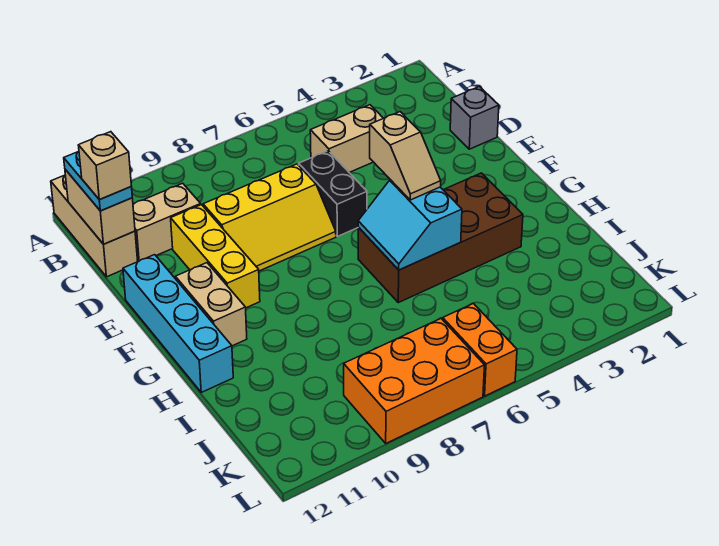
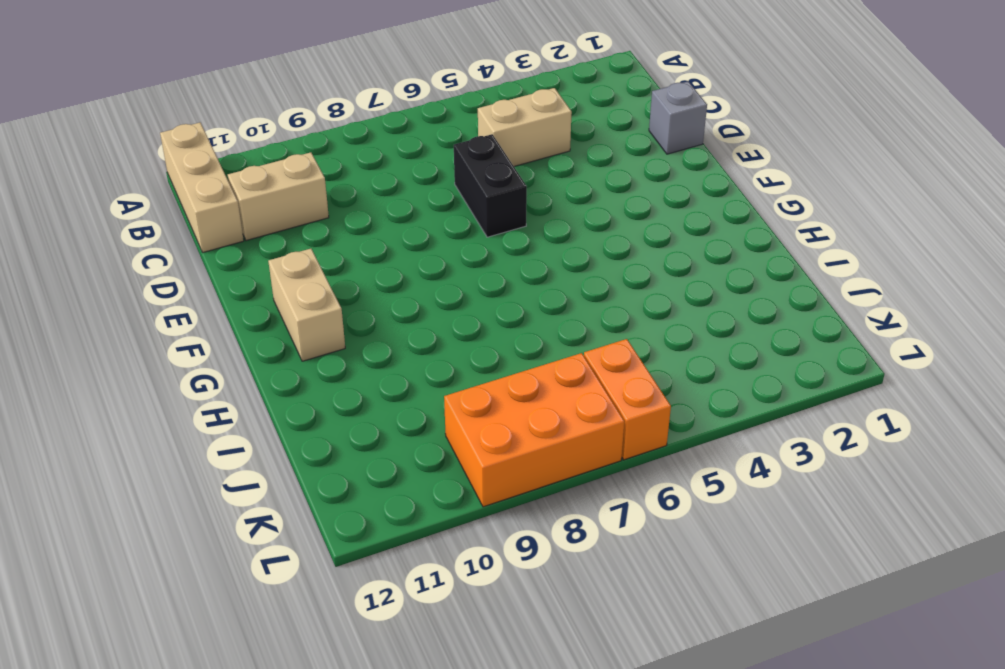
none -> yellow slope D7:E9 level 1 top D
none -> yellow brick D10:F10 level 1
none -> cyan brick E12:H12 level 1

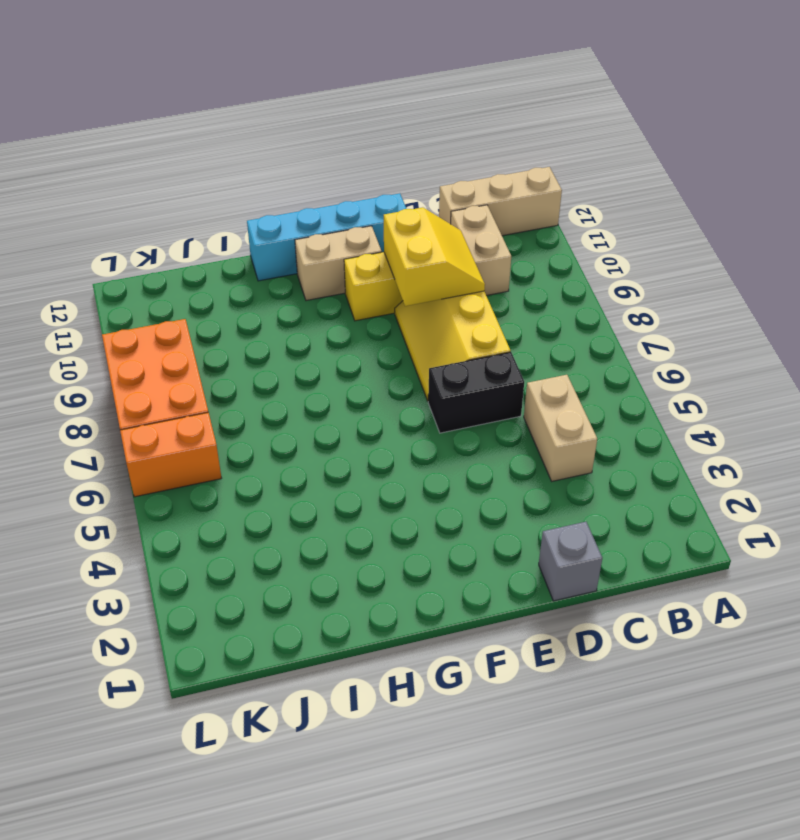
yellow slope D9:E10 level 2 top E -> none
none -> brown brick G3:H6 level 1
none -> tan brick B12:C12 level 2
none -> cyan slope G5:H6 level 2 top 5

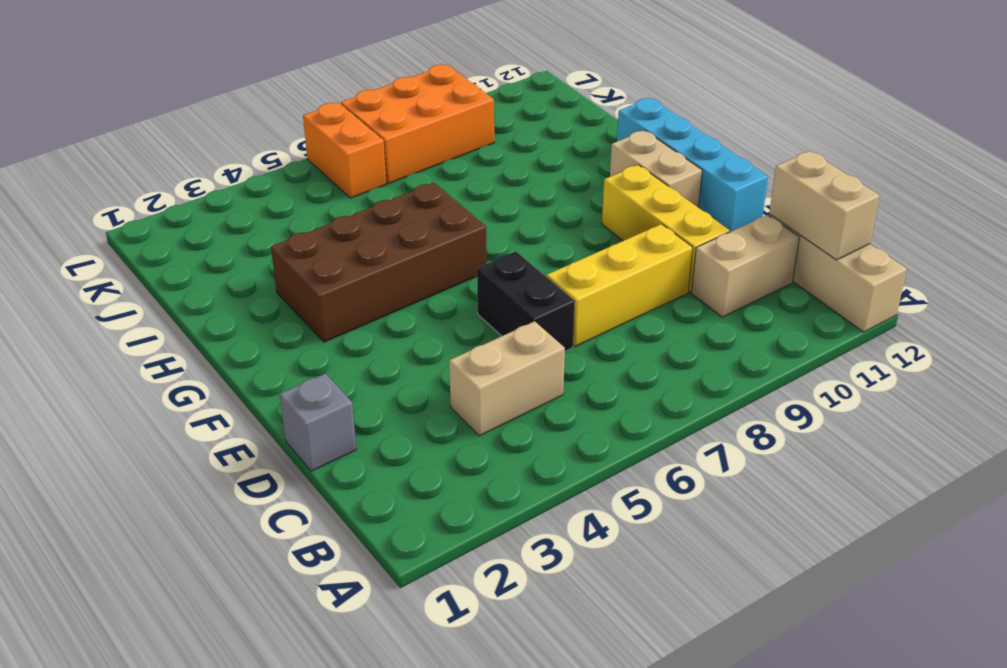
none -> cyan slope G5:H6 level 2 top 5
none -> cyan plate B12:C12 level 3
none -> tan slope F5:G5 level 3 top F

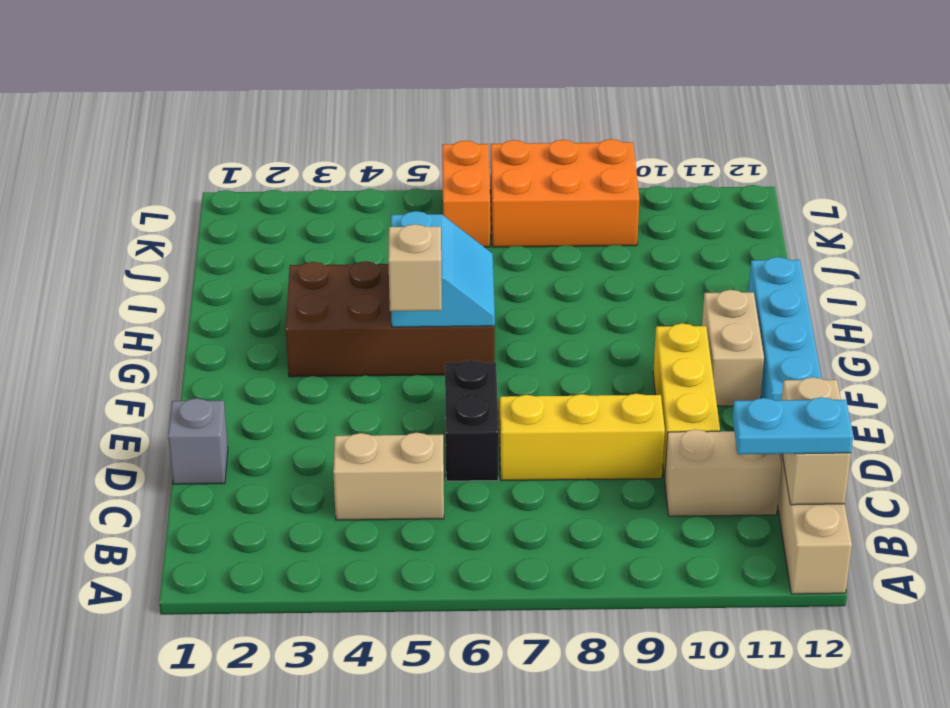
cyan plate B11:B12 level 3 -> cyan plate B12:C12 level 3
none -> tan brick C12 level 4

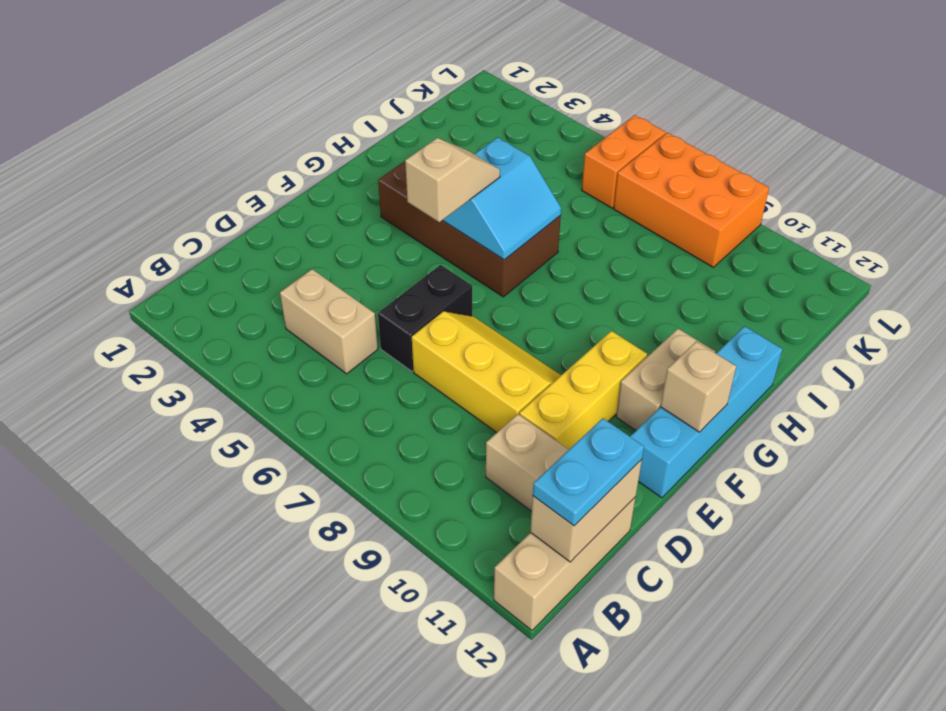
tan brick F12 level 2 -> tan brick C12 level 4
none -> grey brick D1 level 1

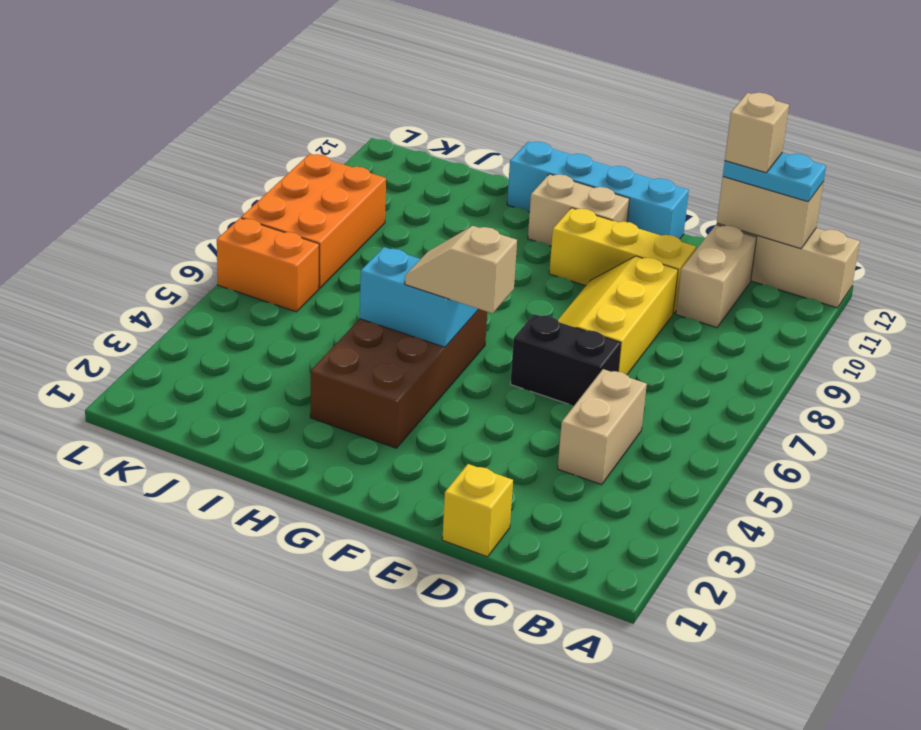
yellow brick D1 level 1 -> grey brick D1 level 1

